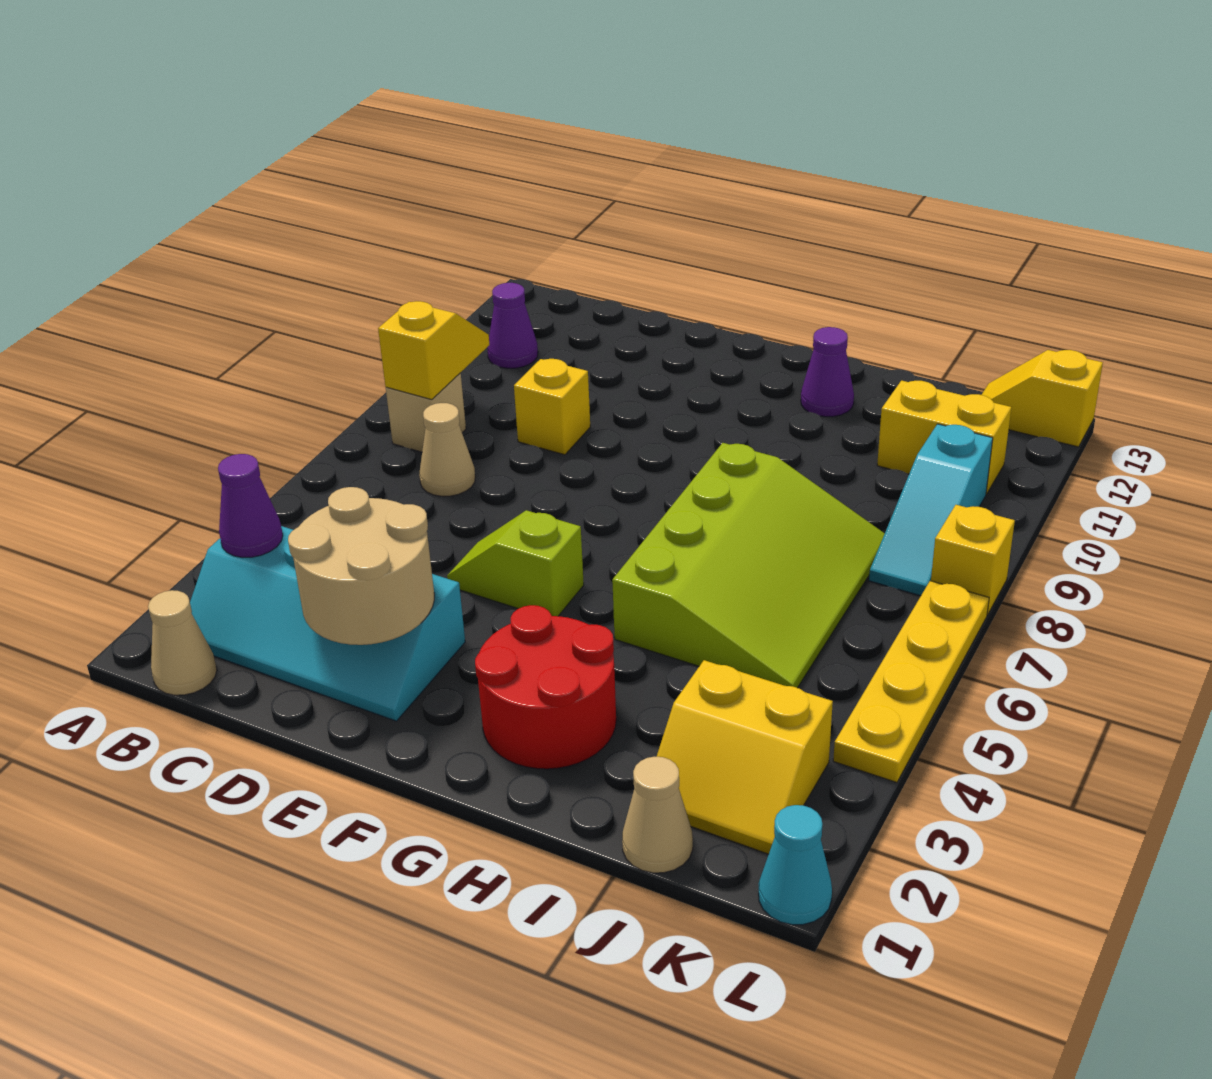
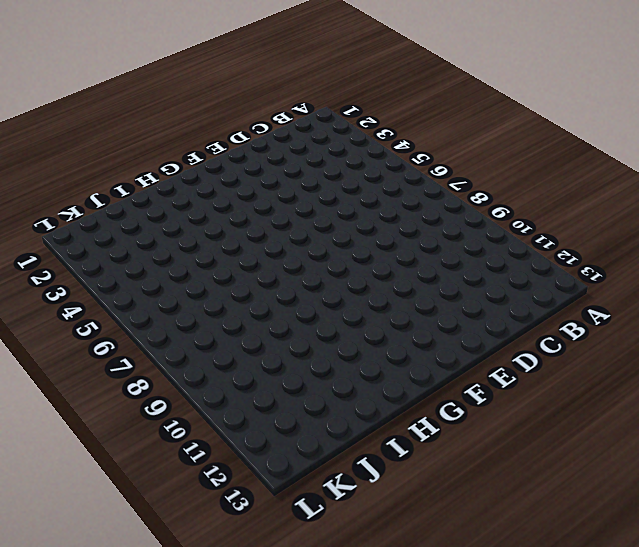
none -> tan cone B1 level 1
none -> cyan slope B2:E3 level 1 top 3
none -> tan brick B8 level 1

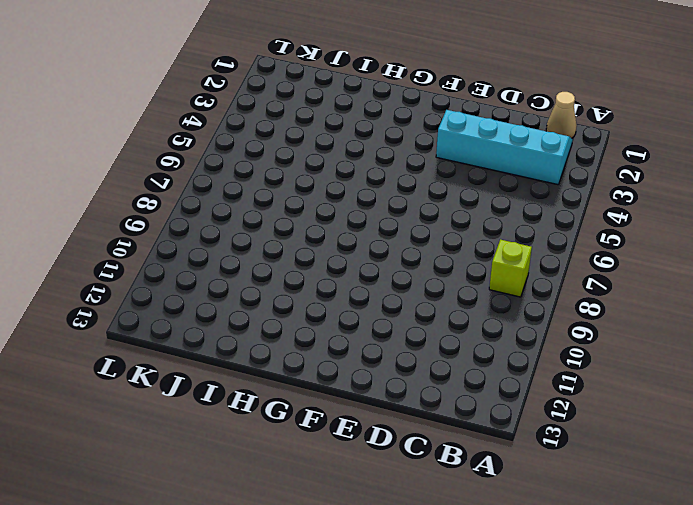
lime brick B8 level 1 -> tan brick B8 level 1
none -> purple cone B11 level 1
none -> tan cone C7 level 1
none -> yellow brick D9 level 1

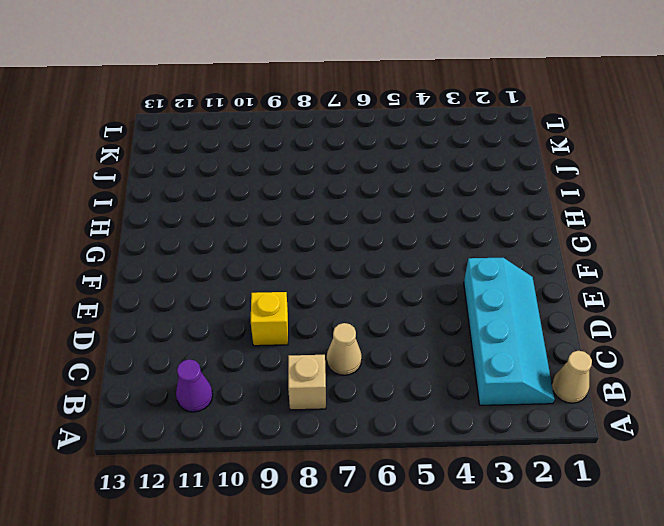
none -> lime slope E5:F5 level 1 top F
none -> red round brick G2:H3 level 1
none -> lime slope H5:J8 level 1 top H

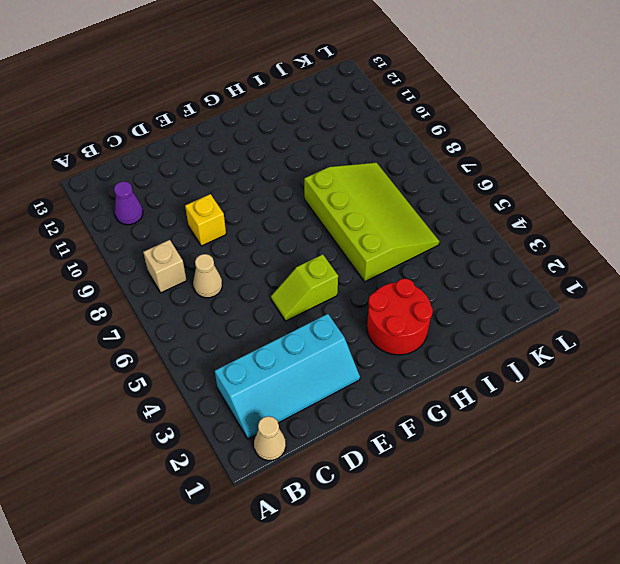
none -> purple cone H12 level 1
none -> tan cone J1 level 1
none -> yellow slope J2:K3 level 1 top 3

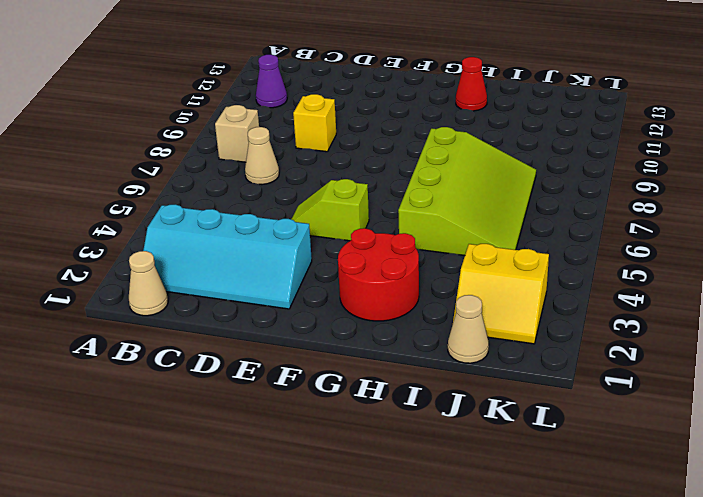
red cone H12 level 1 -> purple cone H12 level 1
none -> yellow brick J11:K11 level 1
none -> cyan slope K8:K10 level 1 top 10
none -> yellow slope K13:L13 level 1 top L

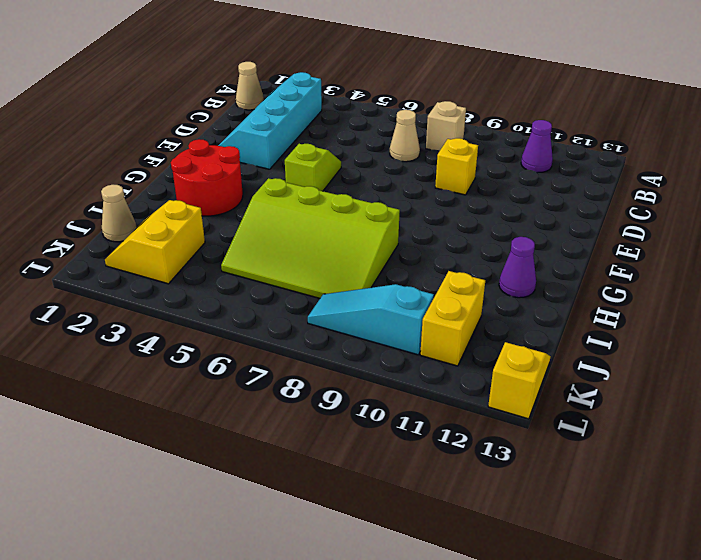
none -> cyan cone L1 level 1
none -> yellow plate L4:L7 level 1
none -> yellow brick L8 level 1

